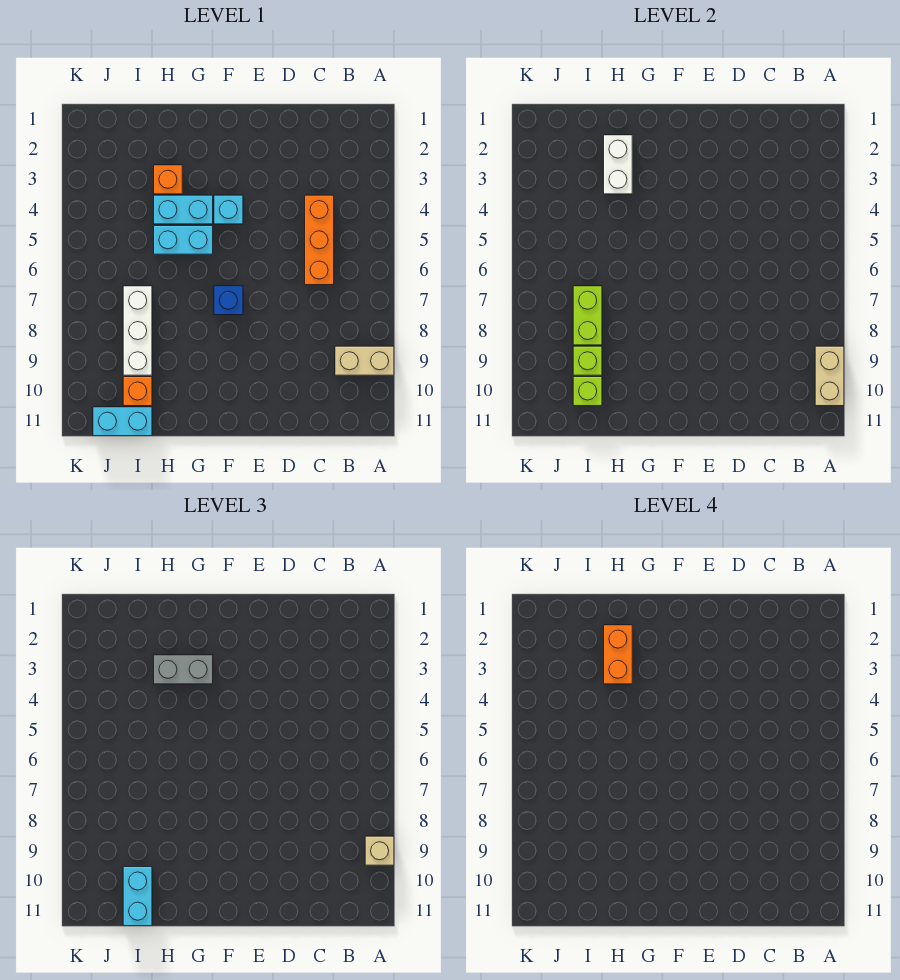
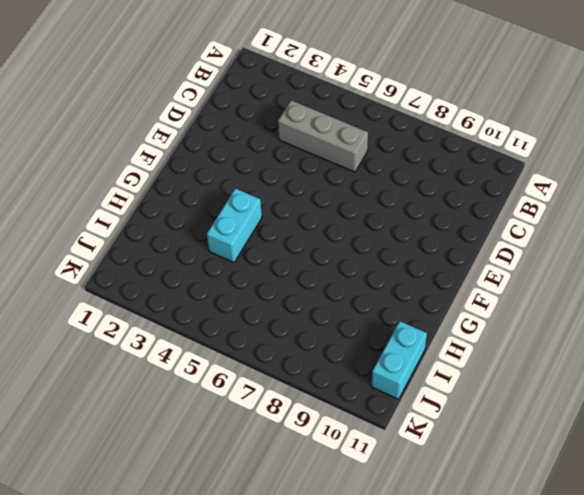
grey brick C4:C6 level 1 -> orange brick C4:C6 level 1
none -> tan brick A9:B9 level 1
none -> cyan brick F4 level 1
none -> blue brick F7 level 1

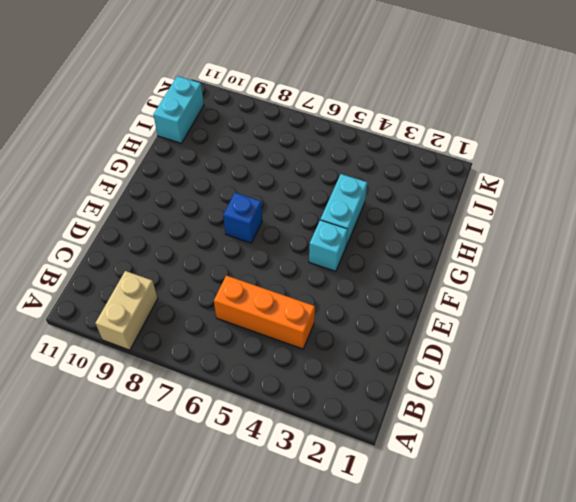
none -> cyan brick G5:H5 level 1
none -> orange brick H3 level 1
none -> white brick I7:I9 level 1

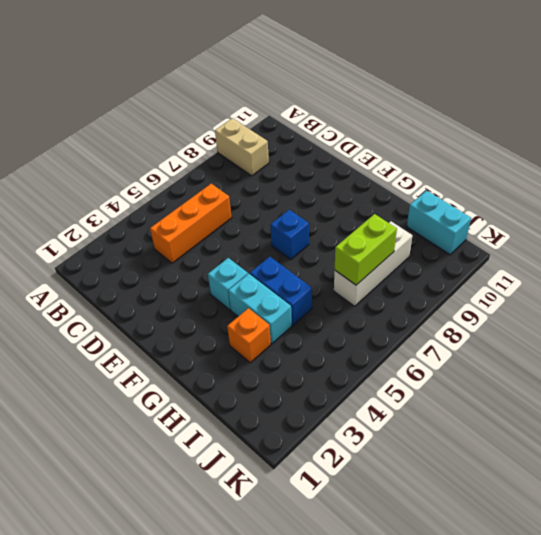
blue brick G5:H5 level 1 -> cyan brick G5:H5 level 1
none -> orange brick I10 level 1
none -> tan brick A9:A10 level 2
none -> white brick H2:H3 level 2

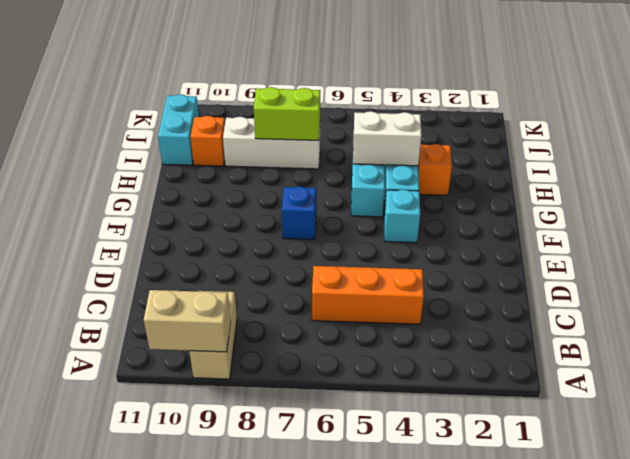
white brick H4:H5 level 2 -> white brick H2:H3 level 2
none -> lime brick I9 level 2
none -> lime brick I10 level 2
none -> tan brick A9 level 3

